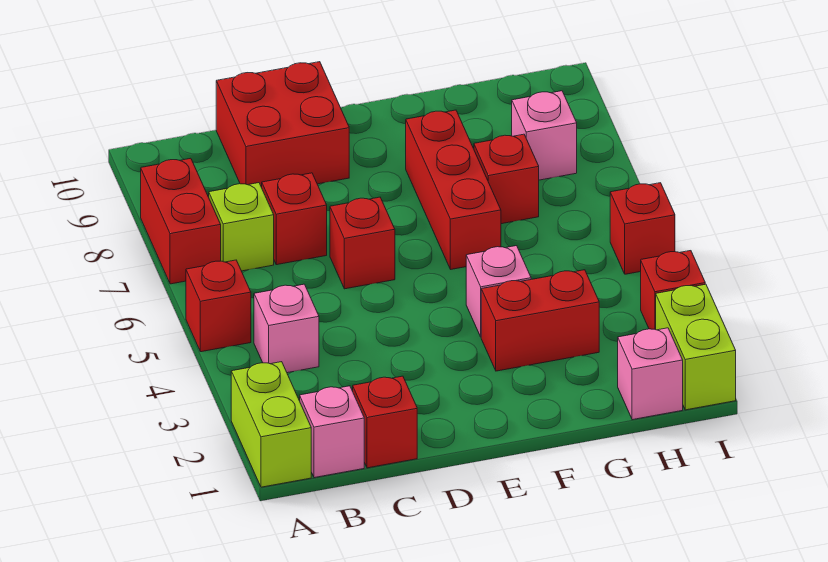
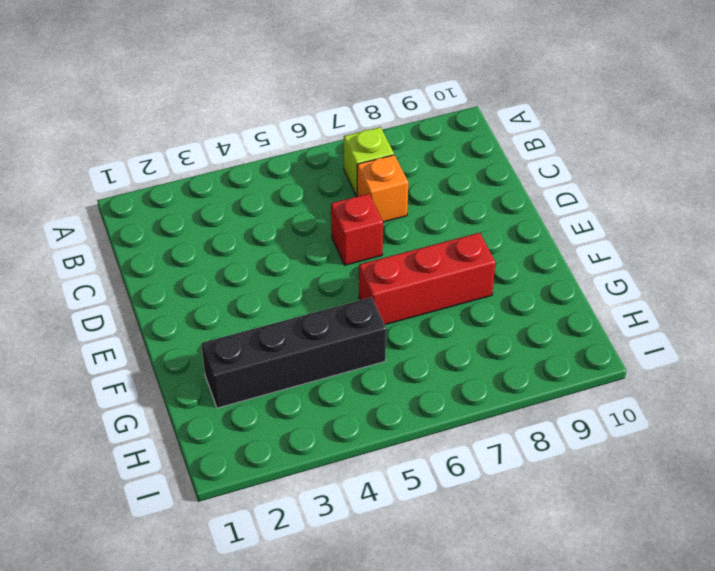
orange brick C7 level 1 -> red brick C7 level 1
black brick G2:G5 level 1 -> red brick F3:G3 level 1
none -> lime brick A1:A2 level 1
none -> red brick A5 level 1
none -> red brick A7:A8 level 1

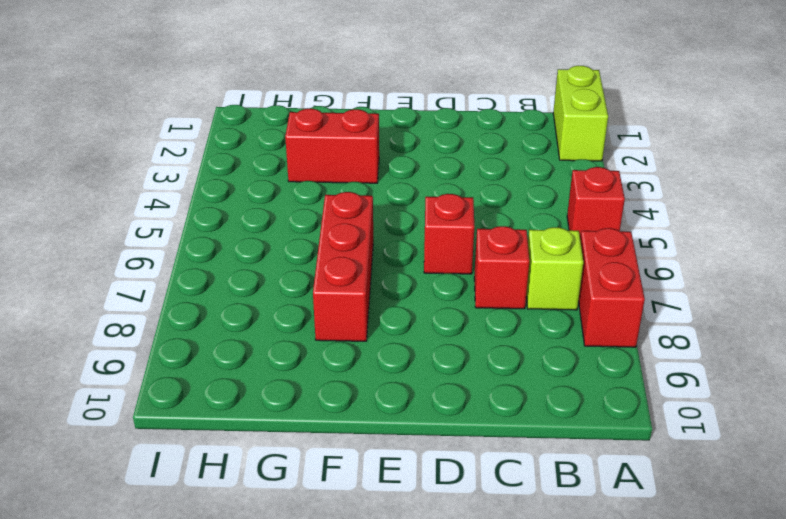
none -> pink brick B1 level 1
none -> pink brick B4 level 1
none -> red brick C1 level 1

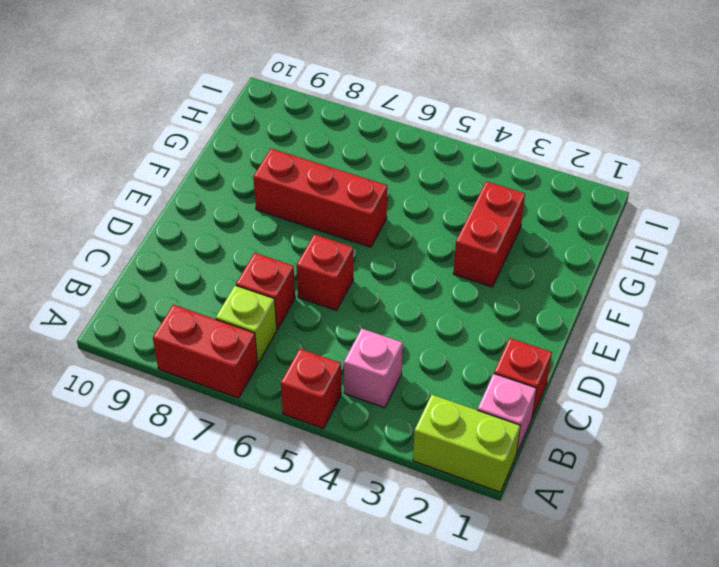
none -> red brick C9:D10 level 1
none -> pink brick F4 level 1
none -> red brick G7 level 1

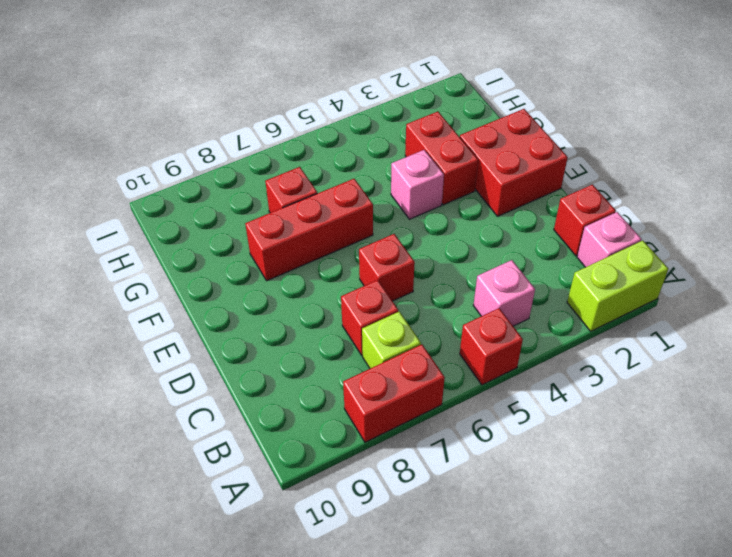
red brick E1:F2 level 1 -> red brick C9:D10 level 1
none -> pink brick H1 level 1
none -> pink brick H8 level 1
none -> lime brick I1:I2 level 1

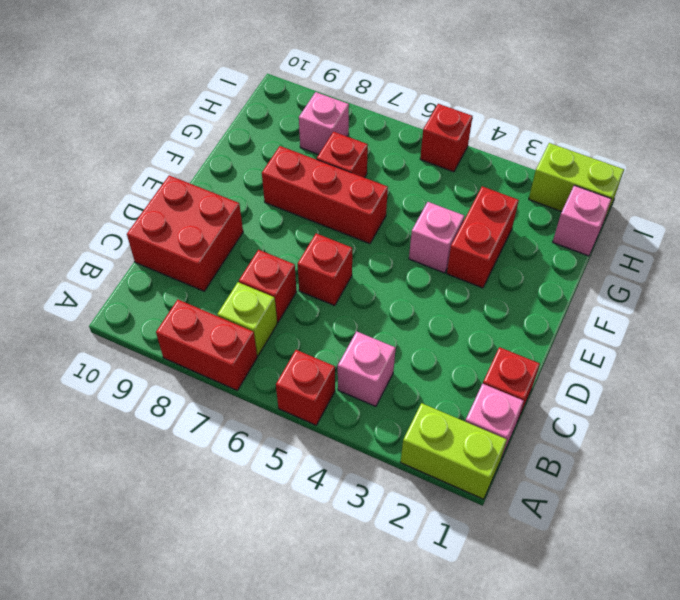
none -> red brick I3 level 1

